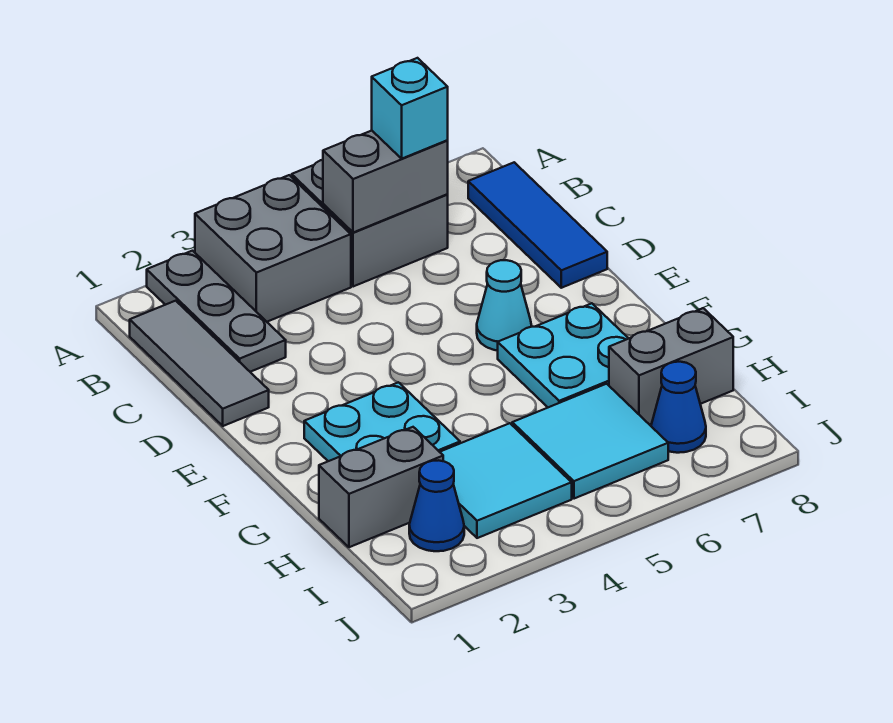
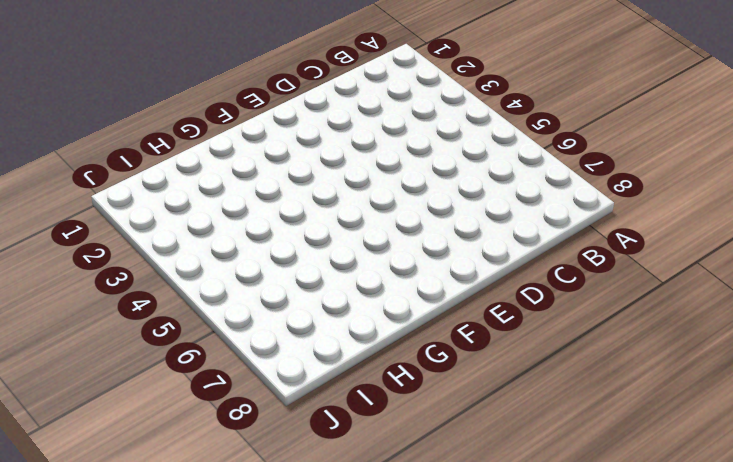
none -> grey plate A2:C2 level 1
none -> grey brick A3:B4 level 1
none -> grey brick A5:B6 level 1

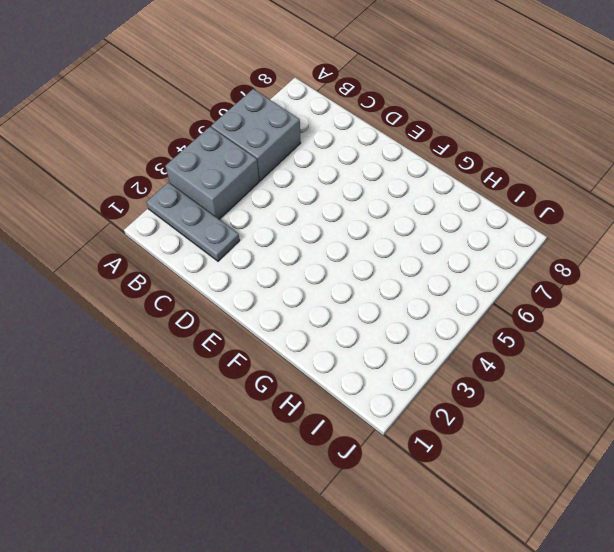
none -> grey tile B1:D1 level 1
none -> blue tile B8:D8 level 1
none -> cyan cone E6 level 1

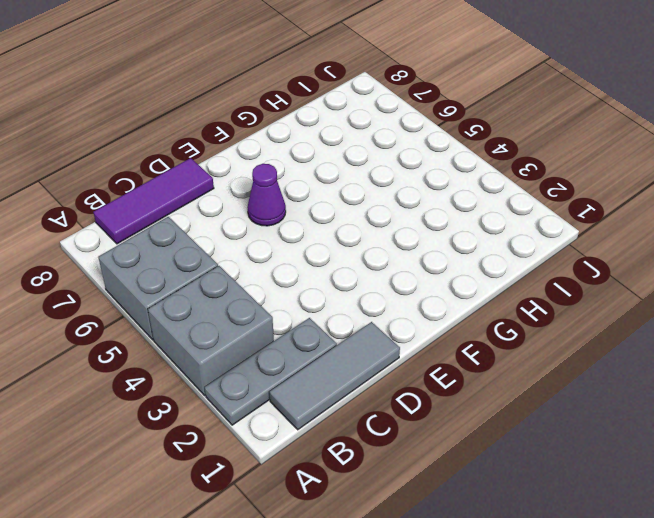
purple tile B8:D8 level 1 -> blue tile B8:D8 level 1
purple cone E6 level 1 -> cyan cone E6 level 1
none -> cyan plate F2:G3 level 1
none -> cyan plate F6:G7 level 1
none -> grey brick H1:H2 level 1

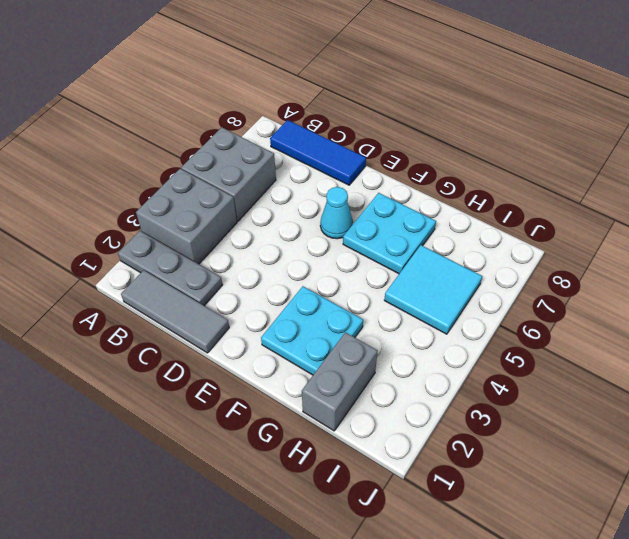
none -> cyan tile H3:I4 level 1
none -> grey brick H7:H8 level 1
none -> blue cone I2 level 1

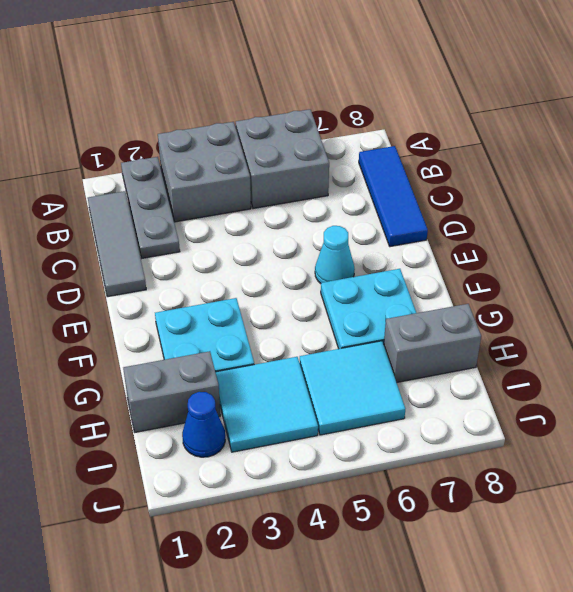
none -> blue cone I7 level 1
none -> grey brick B5:B6 level 2
none -> cyan brick B6 level 3

